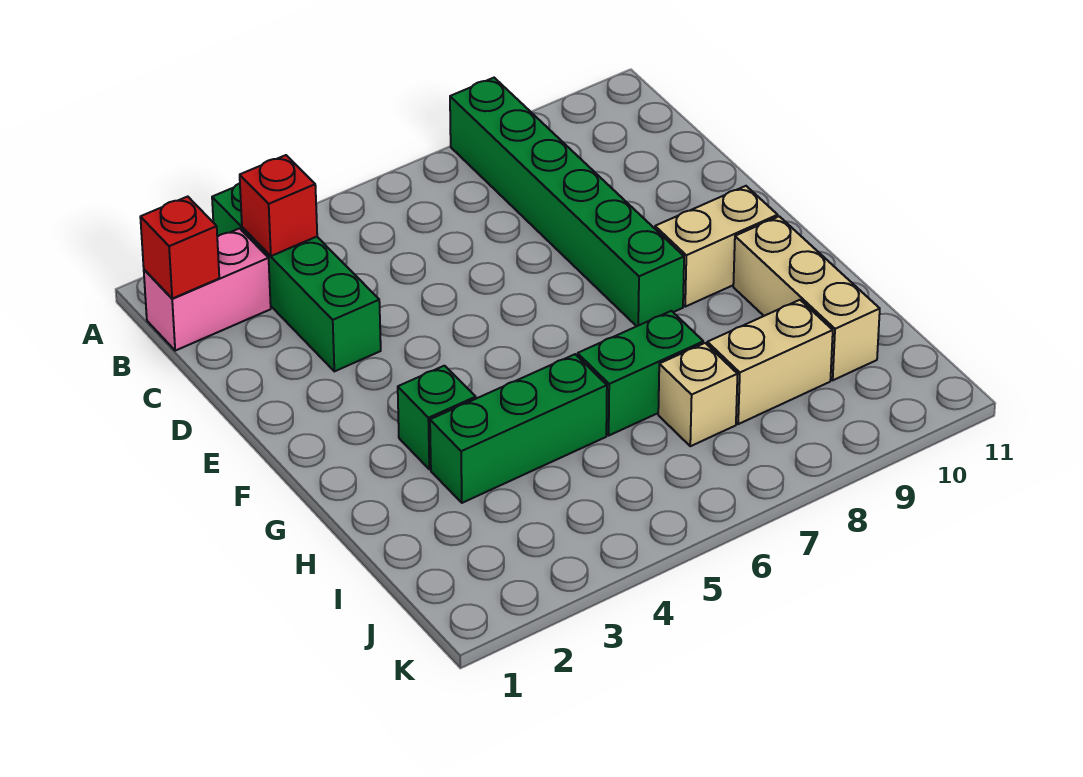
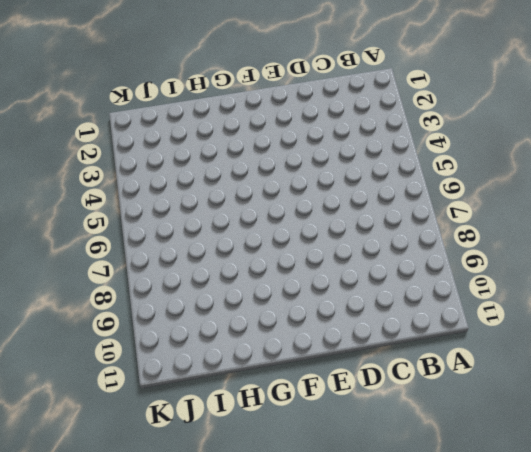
none -> green brick A3:D3 level 1
none -> green brick A8:F8 level 1
none -> pink brick B1:B2 level 1

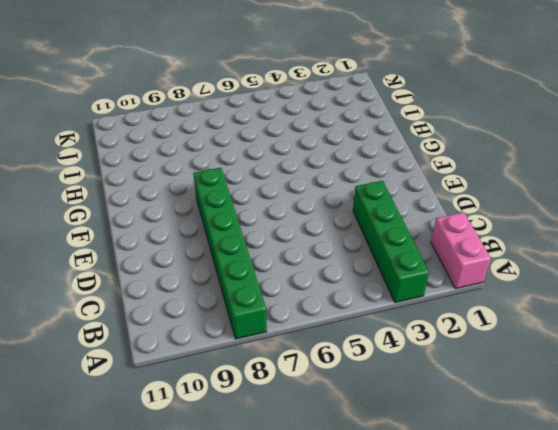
pink brick A1:B1 level 1 -> pink brick B1:B2 level 1
none -> tan brick F9:F10 level 1
none -> green brick G3 level 1
none -> tan brick G10:I10 level 1

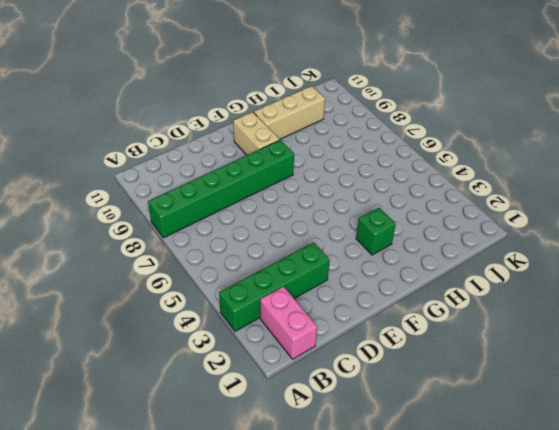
none -> green brick H3:H5 level 1
none -> green brick H6:H7 level 1
none -> tan brick I7 level 1

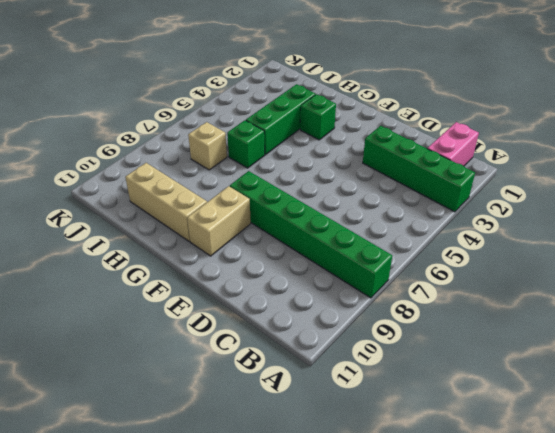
green brick H6 level 1 -> green brick H6:H7 level 1
none -> tan brick I8:I9 level 1
none -> red brick B1 level 2
none -> red brick B3 level 2

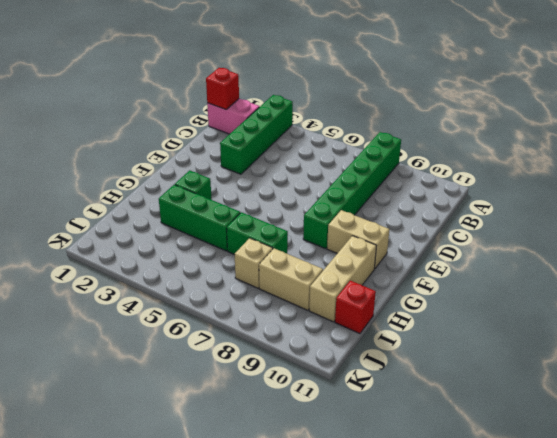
red brick I11 level 1 -> red brick B3 level 2

